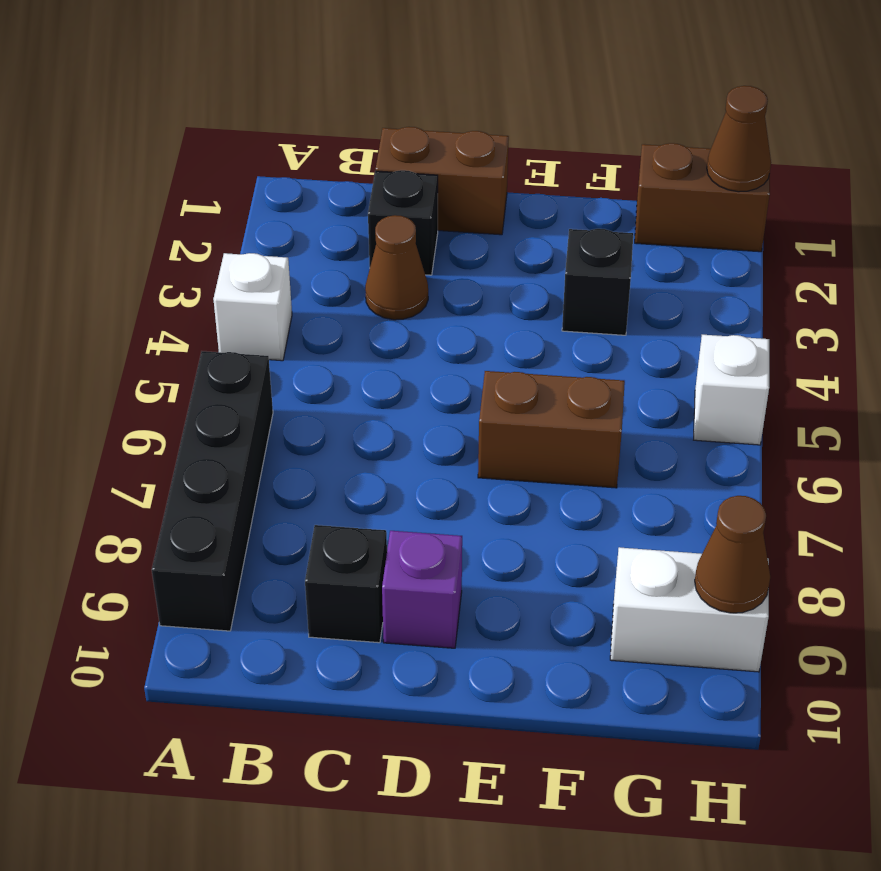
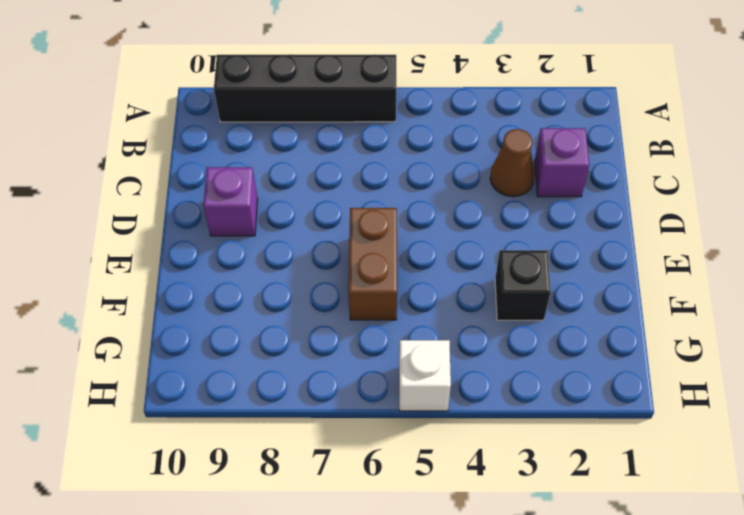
purple brick C2 level 1 -> black brick C2 level 1
none -> white brick A4 level 1
none -> brown brick C1:D1 level 1
none -> black brick C9 level 1

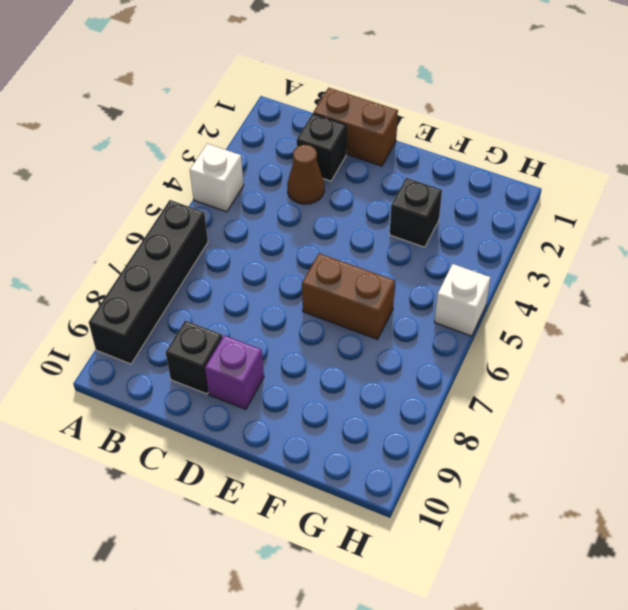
none -> brown brick G1:H1 level 1
none -> white brick G9:H9 level 1
none -> brown cone H1 level 2

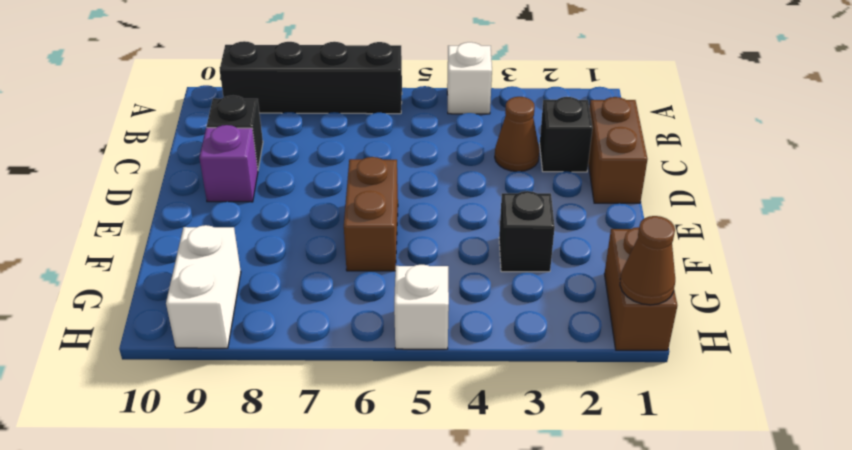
none -> brown cone H9 level 2

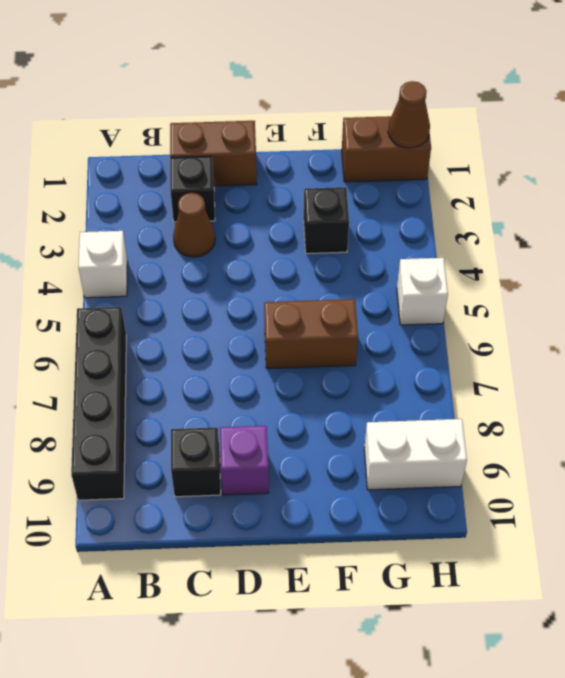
none -> brown cone H9 level 2

